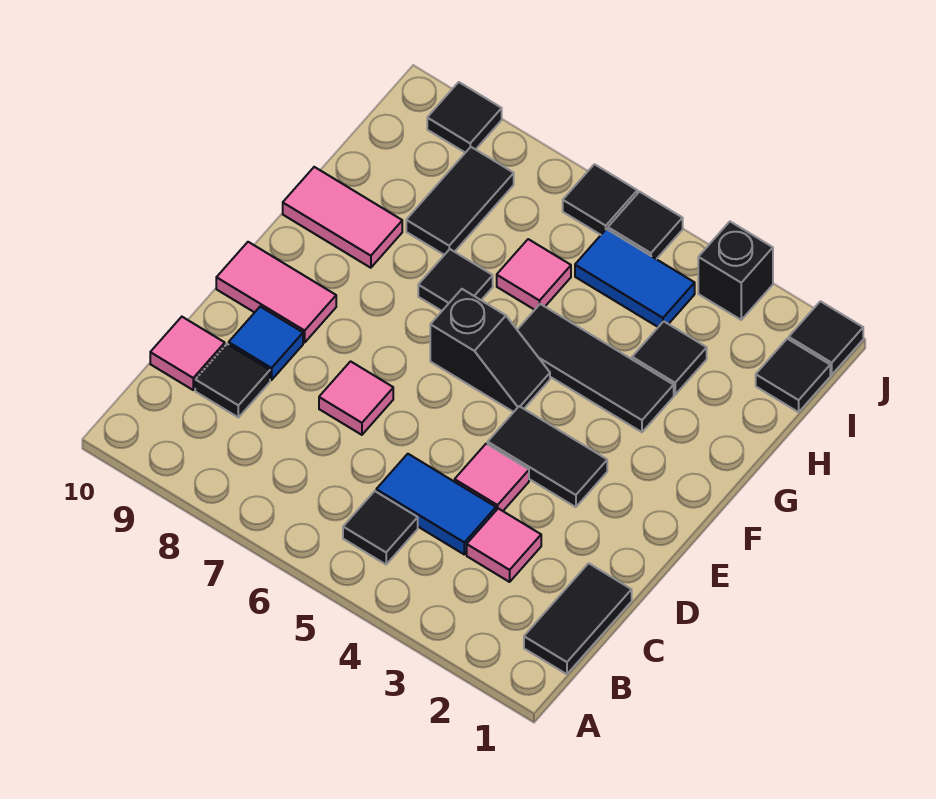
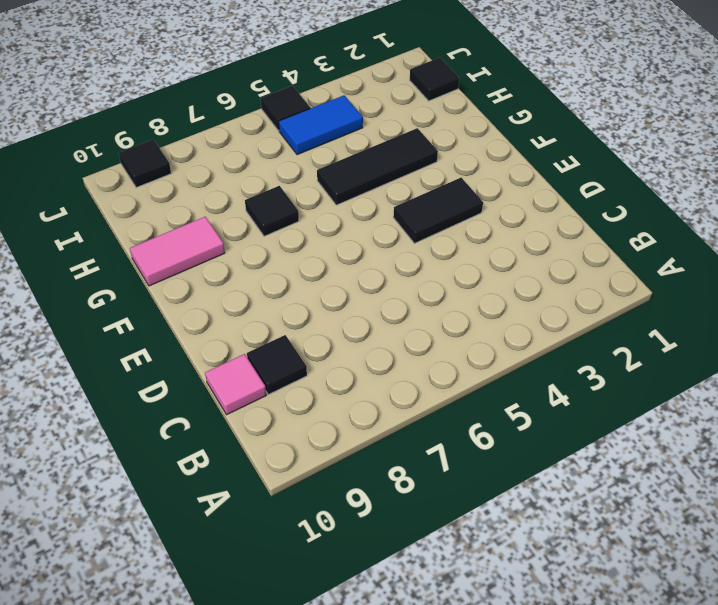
none -> black tile B1:C1 level 1
none -> black tile B5 level 1
none -> pink tile C3 level 1

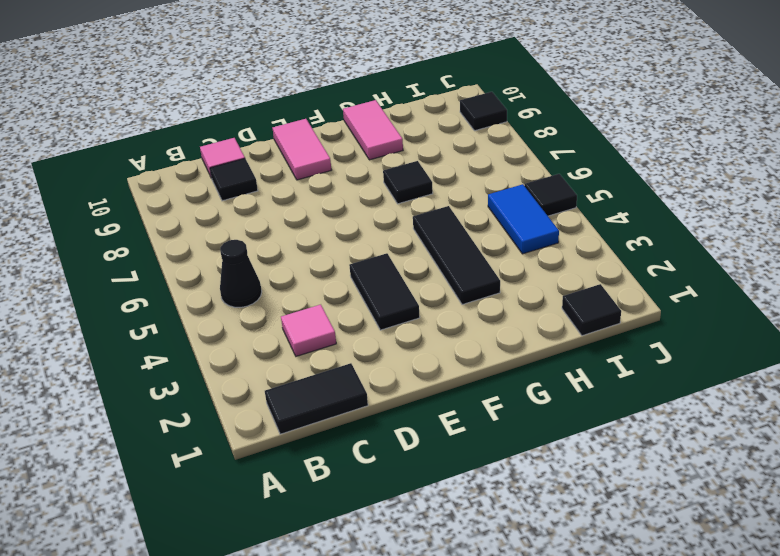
black cone B5 level 1 -> black tile B5 level 1
none -> blue tile C4:C5 level 1
none -> pink tile D4 level 1
none -> pink tile D7 level 1

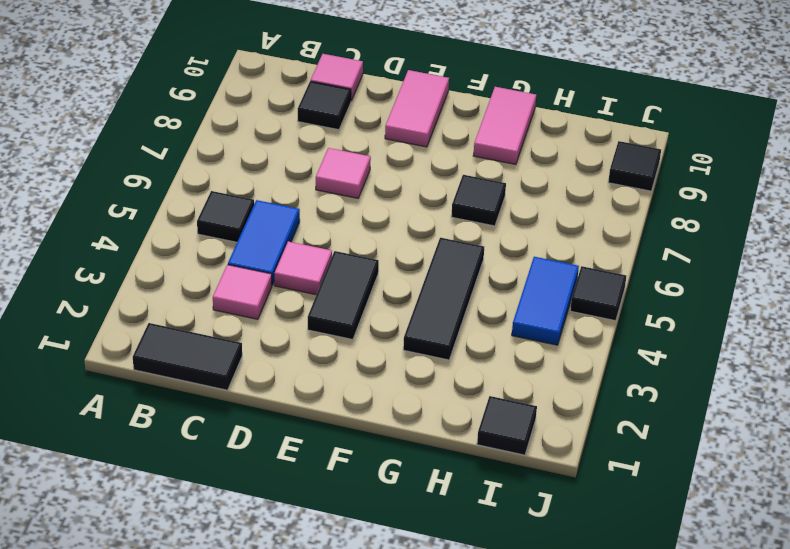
none -> blue tile D9 level 1
none -> black slope F5:F6 level 1 top 6
none -> black tile H3 level 1

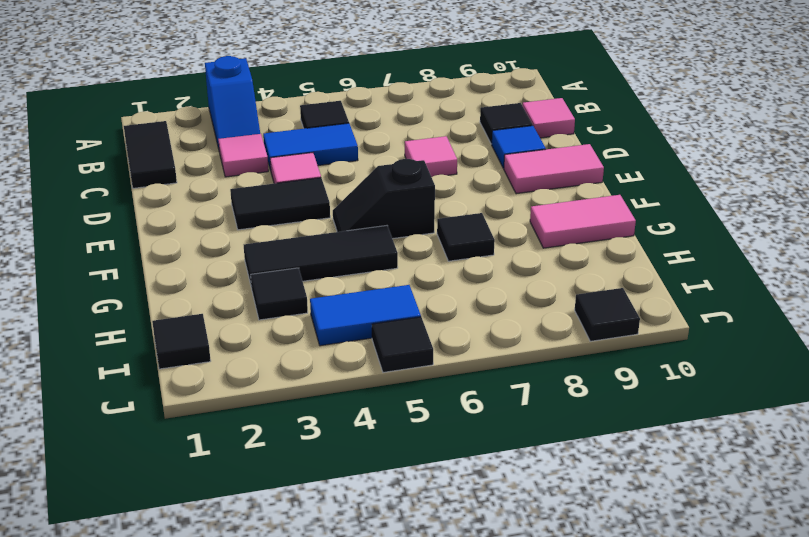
blue slope A3:B3 level 1 top A -> none
none -> pink tile H6 level 1
none -> black tile H8:I8 level 1
none -> black tile J1 level 1

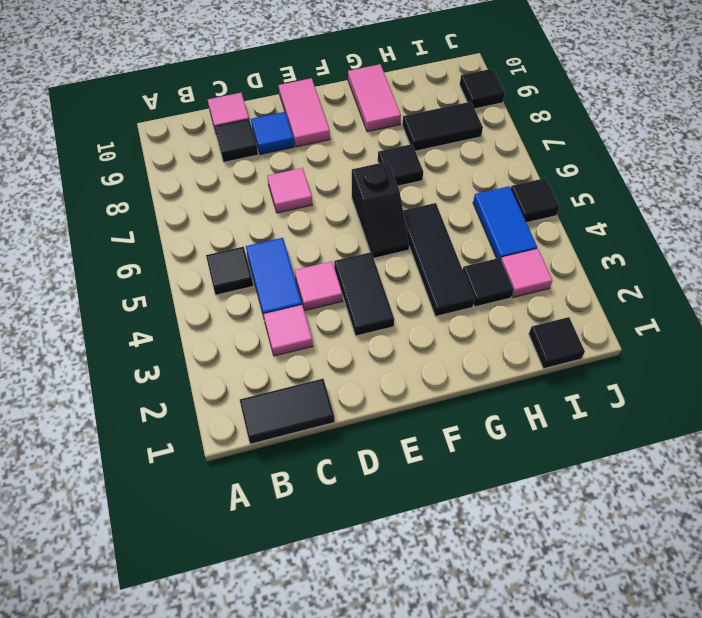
pink tile I3 level 1 -> pink tile H6 level 1
none -> black tile J1 level 1
none -> black brick J3 level 1
none -> black tile J6 level 1

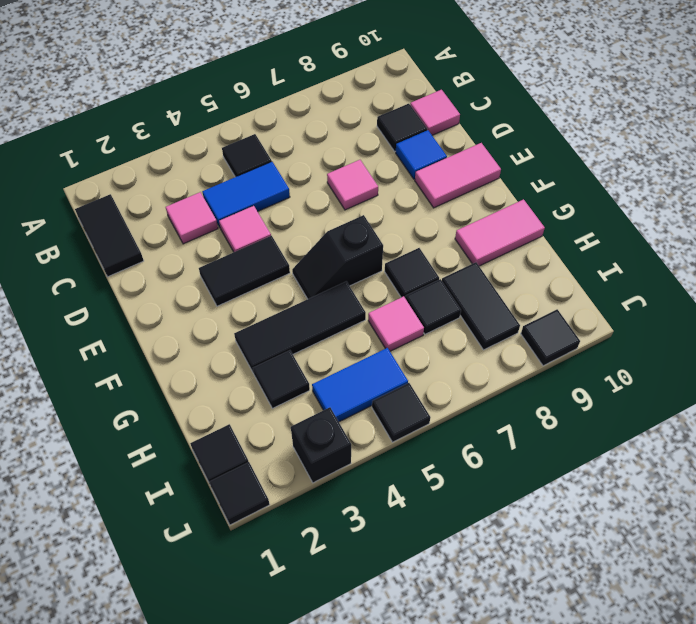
black tile H7 level 1 -> black tile J6 level 1

